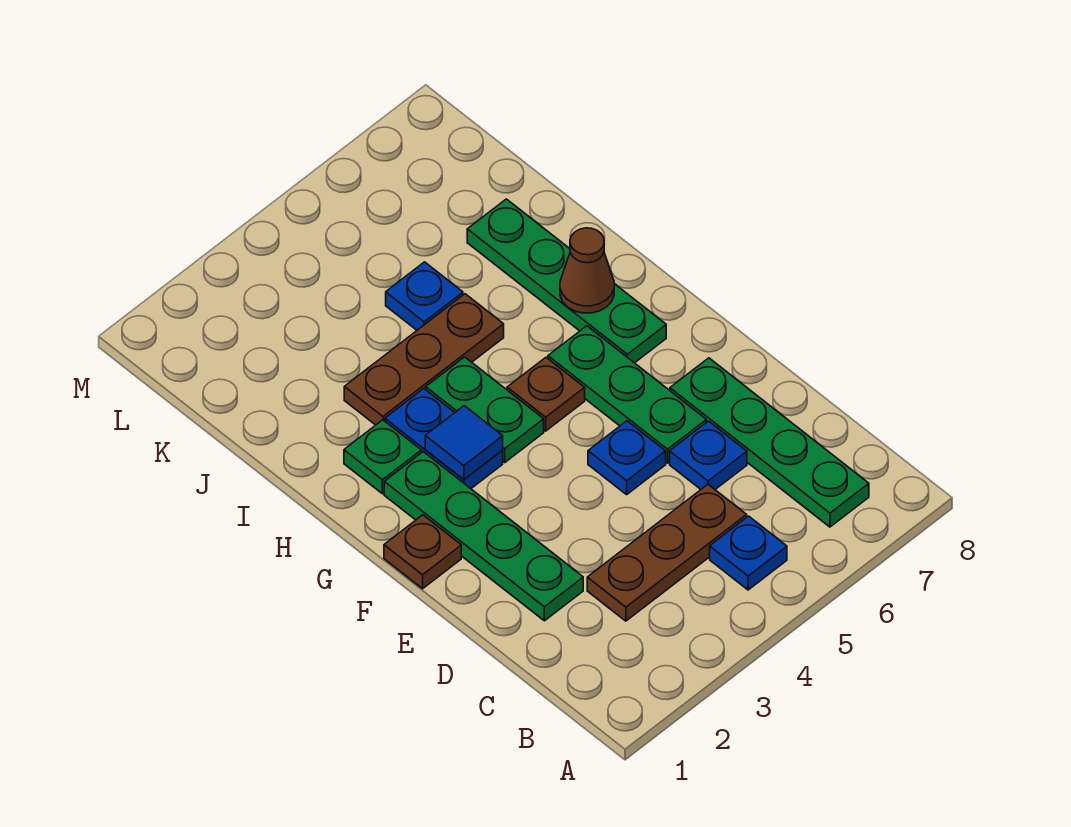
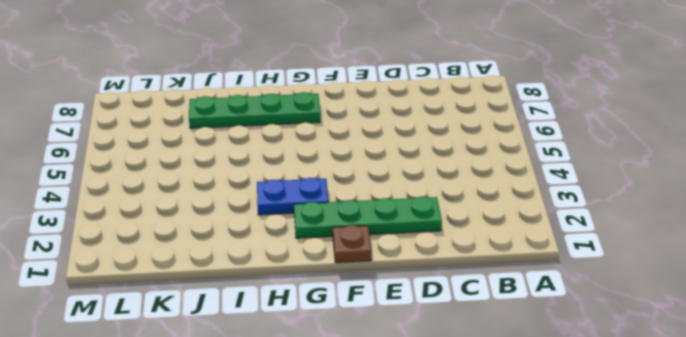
none -> blue plate B5 level 1
none -> green plate B7:E7 level 1
none -> brown plate C3:C5 level 1

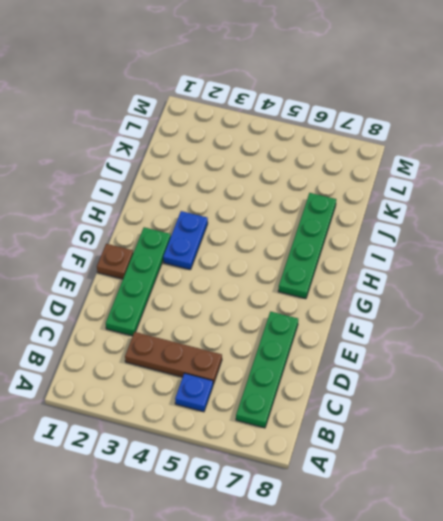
none -> blue plate D6 level 1
none -> blue plate E5 level 1
none -> green plate E6:G6 level 1

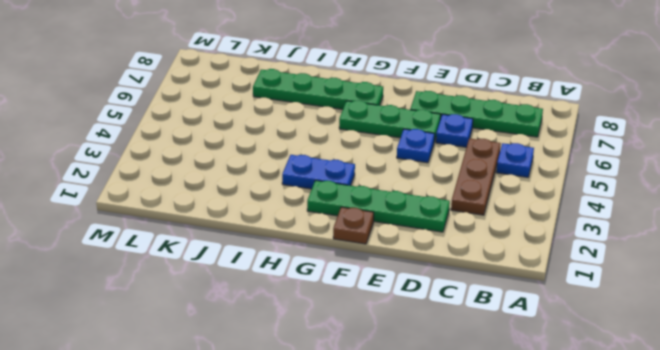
none -> green plate G4:H4 level 1
none -> brown plate G5 level 1
none -> green plate H2 level 1

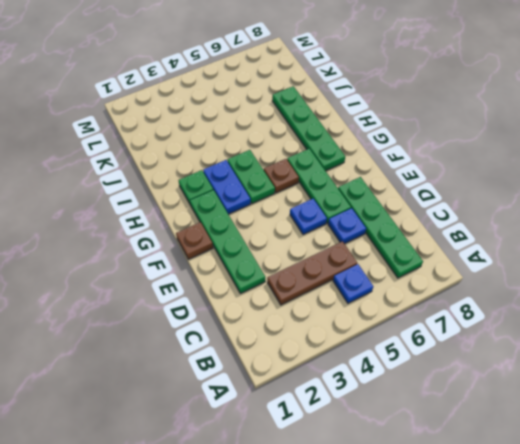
none -> brown plate I3:I5 level 1
none -> blue plate J5 level 1
none -> blue tile G3 level 2

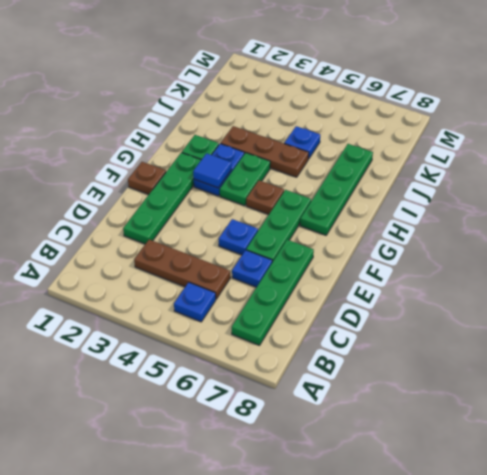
none -> brown cone H7 level 2

